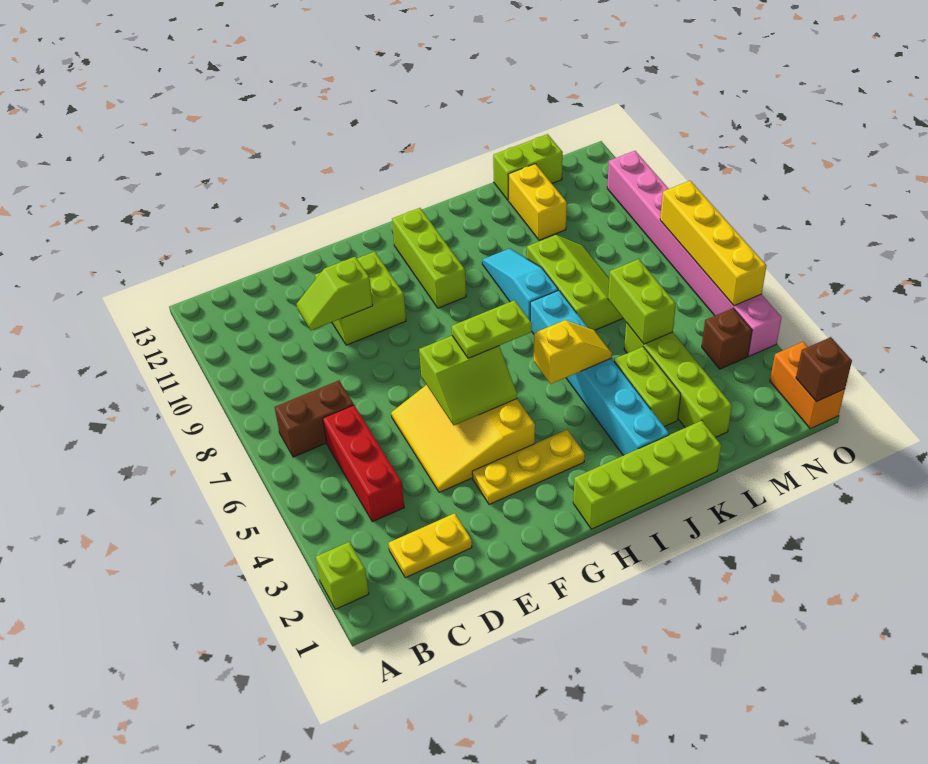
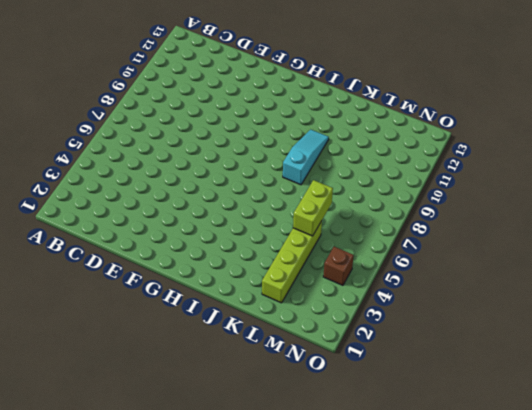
none -> lime brick A2 level 1
none -> brown brick B7:C7 level 1
none -> yellow plate C2:D2 level 1

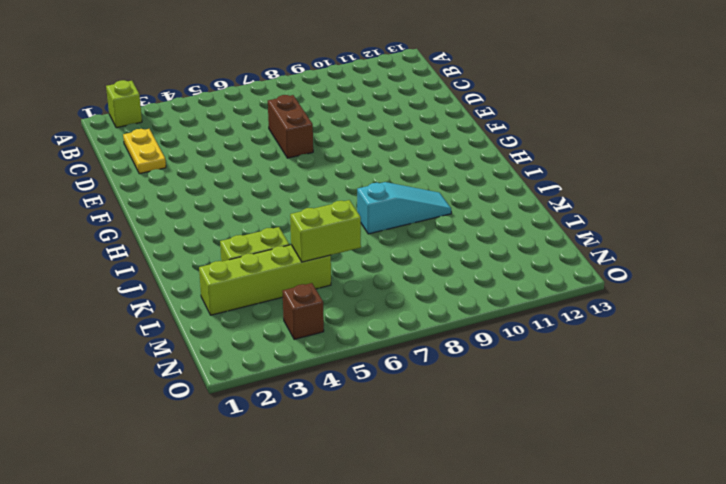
brown brick D7:E7 level 1 -> brown brick B7:C7 level 1
none -> red brick C4:C6 level 1
none -> yellow slope E4:G6 level 1 top G
none -> lime brick E10:F11 level 1

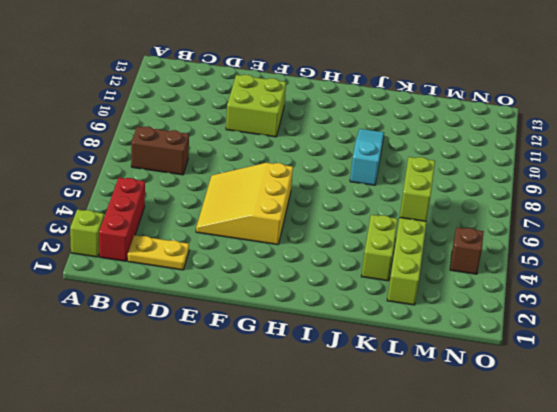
red brick B2:B4 level 1 -> red brick C4:C6 level 1
none -> yellow plate F3:H3 level 1
none -> lime brick H1:K1 level 1
none -> lime brick H10:H12 level 1

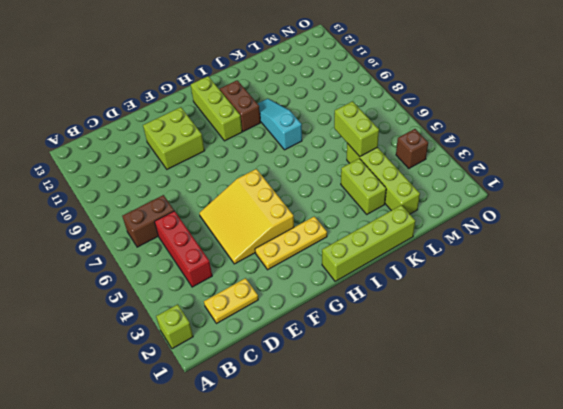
brown brick I10:I11 level 1 -> none
none -> cyan brick J2:J7 level 1
none -> lime slope K7:L9 level 1 top K
none -> yellow brick L11:L12 level 1

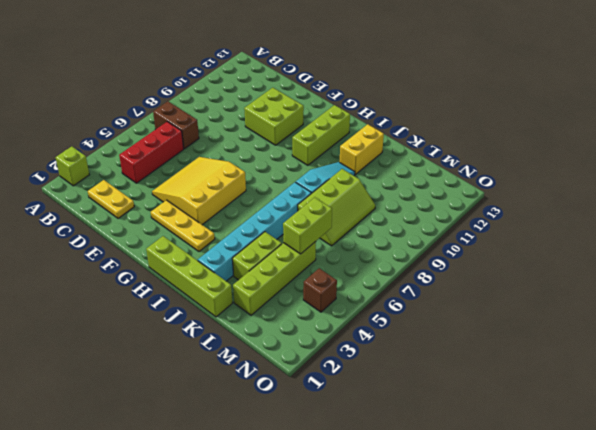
yellow brick J11:J12 level 1 -> yellow brick L11:L12 level 1
none -> lime brick L13:M13 level 1
none -> orange brick O1:O2 level 1
none -> pink brick O4:O11 level 1

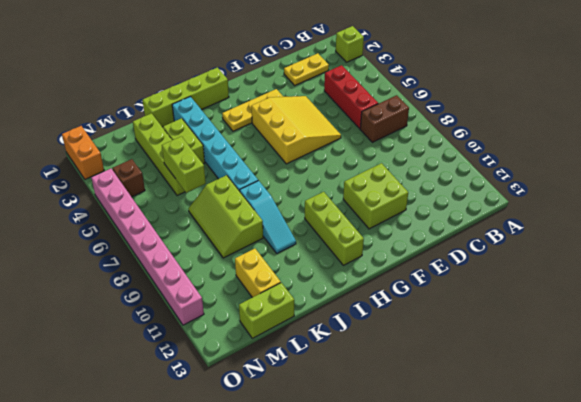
none -> lime slope D10:E10 level 2 top E
none -> lime slope F5:G6 level 2 top 6
none -> yellow slope I5:J5 level 2 top I

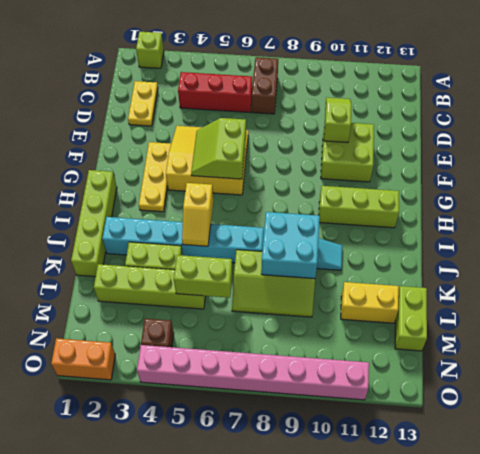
cyan brick J8:K9 level 2 -> none
none -> brown brick O1 level 2
none -> yellow brick O5:O8 level 2
none -> lime plate G6:H6 level 3

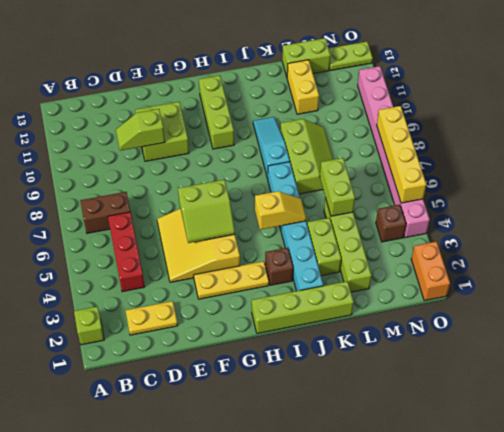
brown brick I3 level 1 -> brown brick O1 level 2
lime plate N13:O13 level 1 -> lime plate G6:H6 level 3

